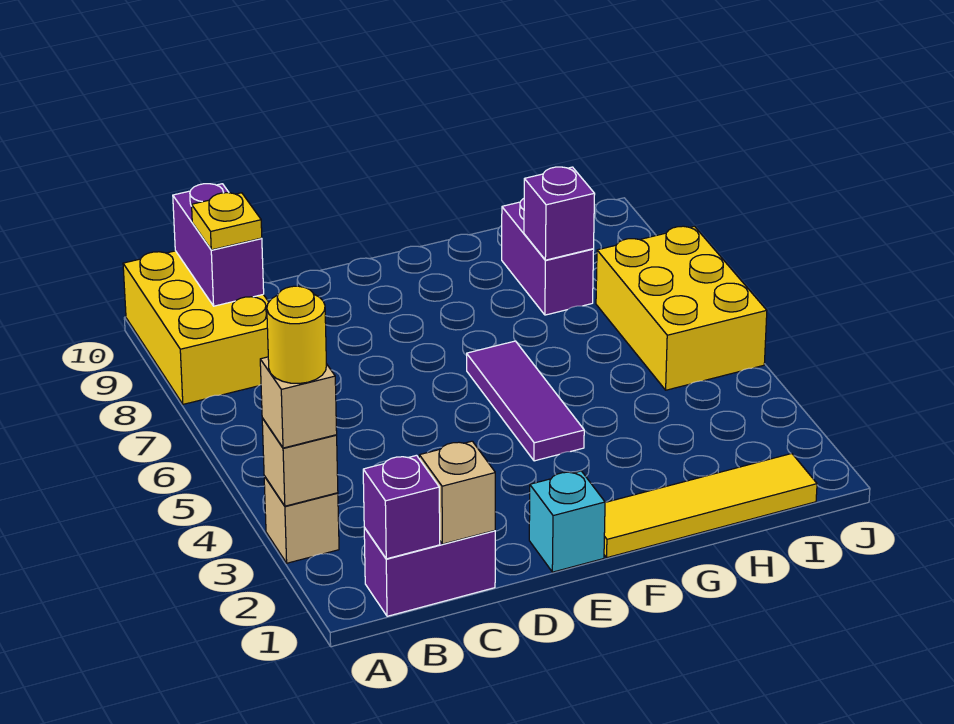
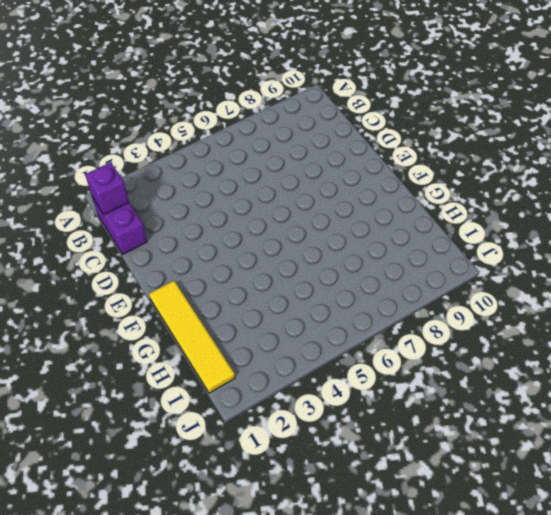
none -> tan brick A3 level 1
none -> yellow brick A8:B10 level 1
none -> cyan brick E1 level 1

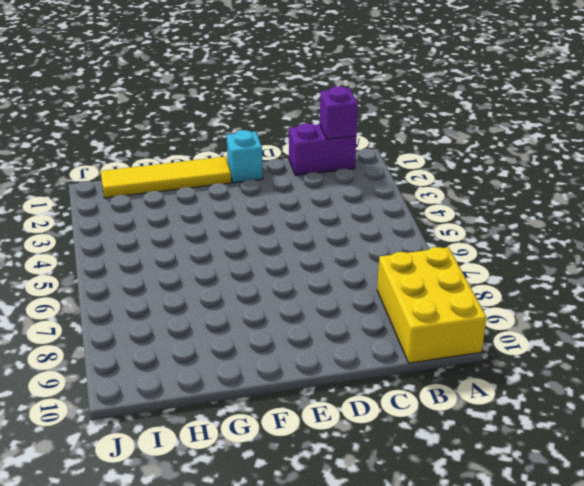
none -> tan brick A3 level 1
none -> purple tile F4:F6 level 1
none -> purple brick H8:H9 level 1

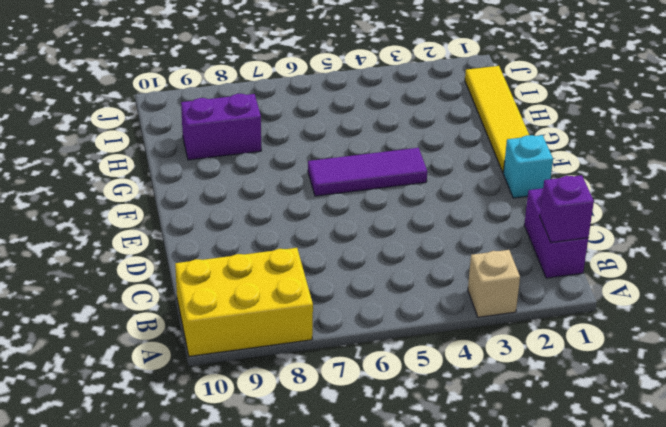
none -> yellow brick I5:J7 level 1
none -> tan brick A3 level 2
none -> purple brick B9:B10 level 2

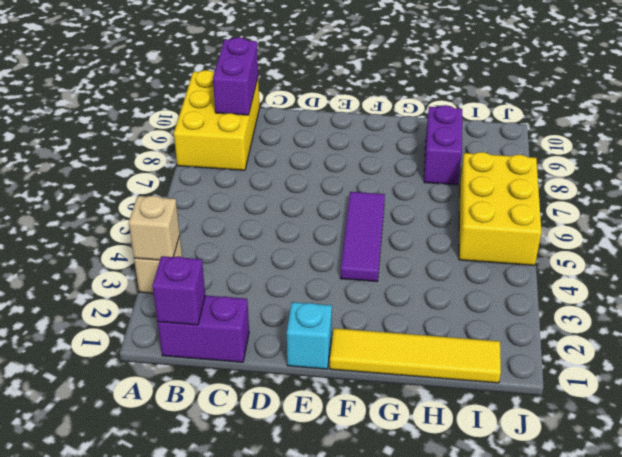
none -> tan brick C1 level 2
none -> purple brick H8 level 2
none -> tan brick A3 level 3

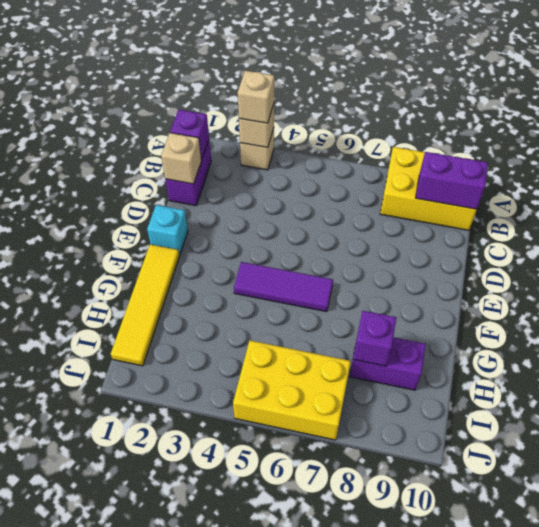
none -> yellow plate B9 level 3
none -> yellow round brick A3 level 4

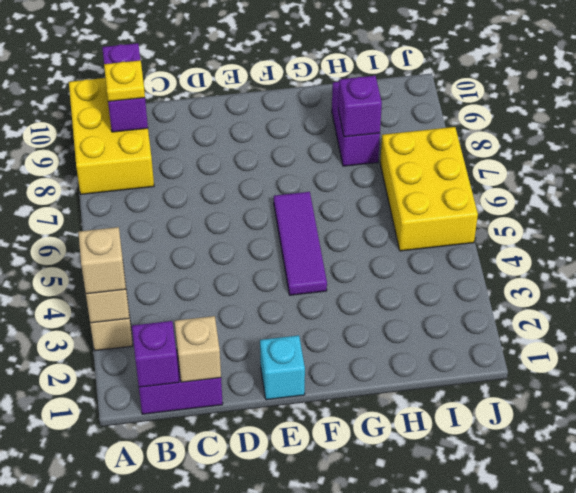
none -> yellow tile F1:I1 level 1
none -> yellow round brick A3 level 4

